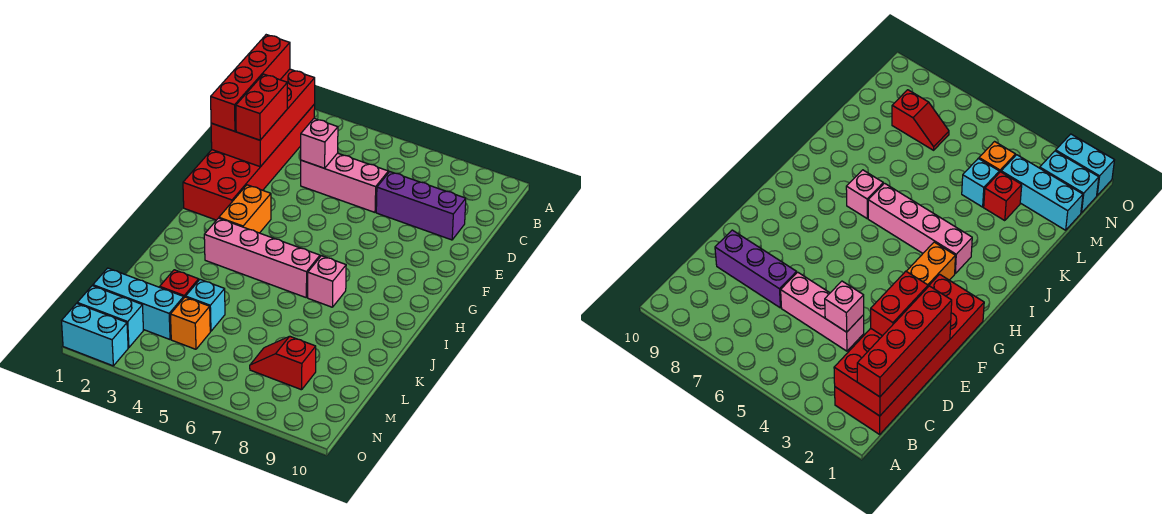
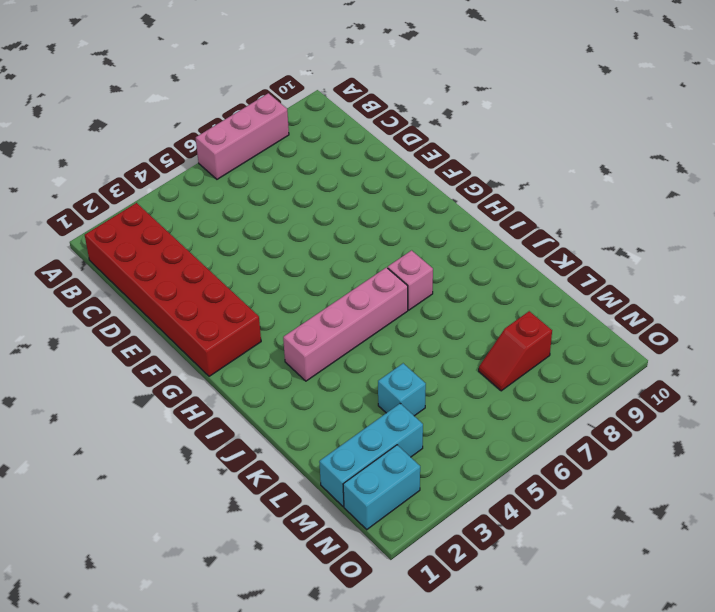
pink brick A6:A8 level 1 -> pink brick D4:D6 level 1
none -> purple brick D7:D9 level 1
none -> orange brick G3:H3 level 1
none -> red brick L3 level 1

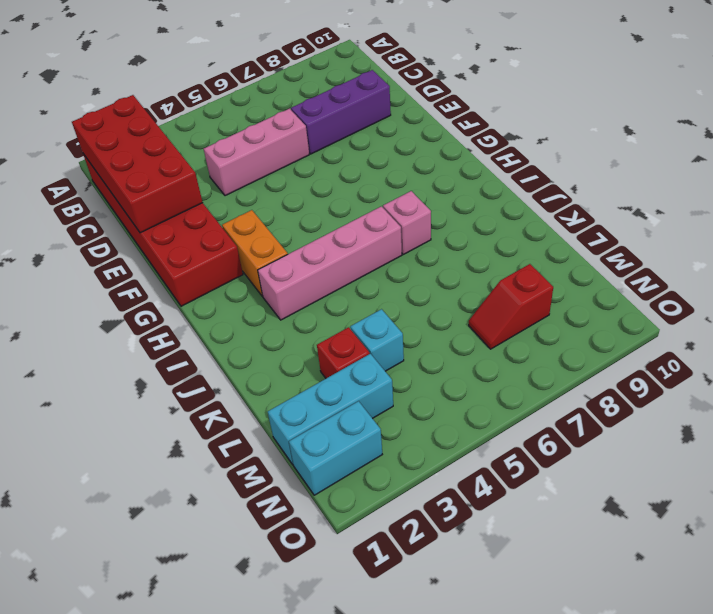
none -> orange brick M4 level 1
none -> cyan brick O1:O2 level 1
none -> pink brick D4 level 2

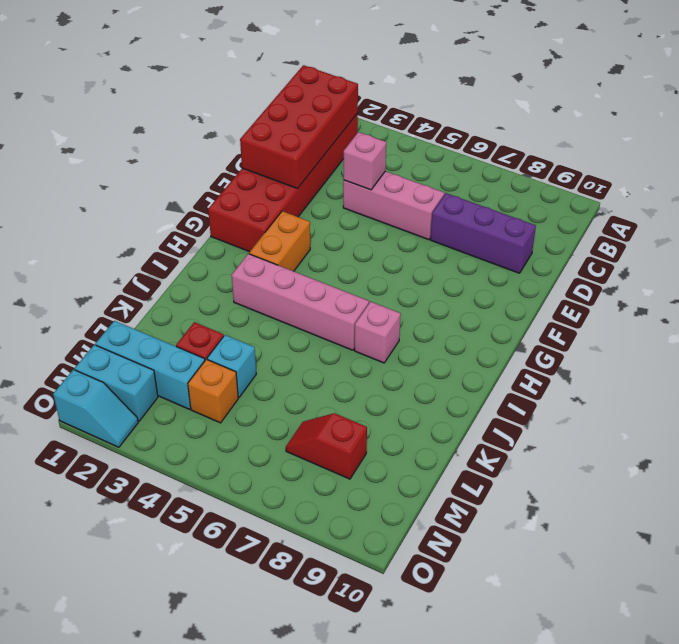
cyan slope O1:O2 level 1 top 1 -> cyan brick O1:O2 level 1
none -> red brick B1:E1 level 3
none -> red brick D2:E2 level 3

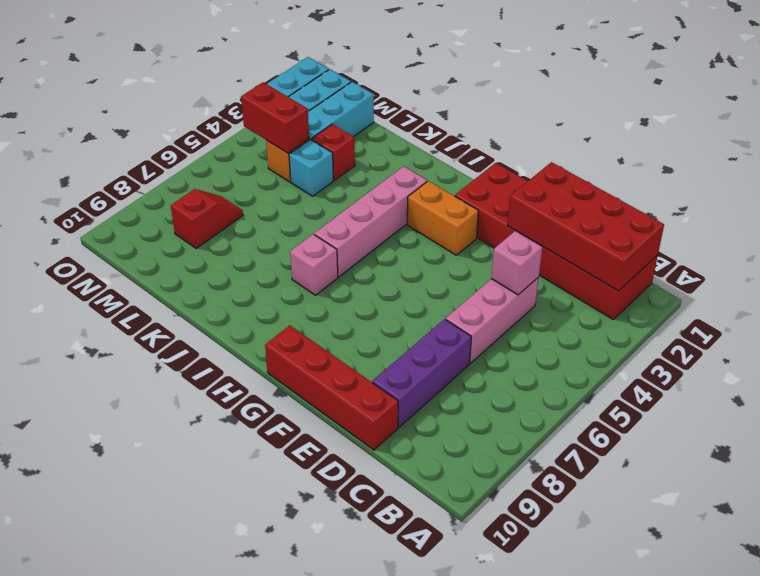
red brick D10:G10 level 1 -> red brick B1:E1 level 3
red brick M4:N4 level 2 -> red brick D2:E2 level 3

